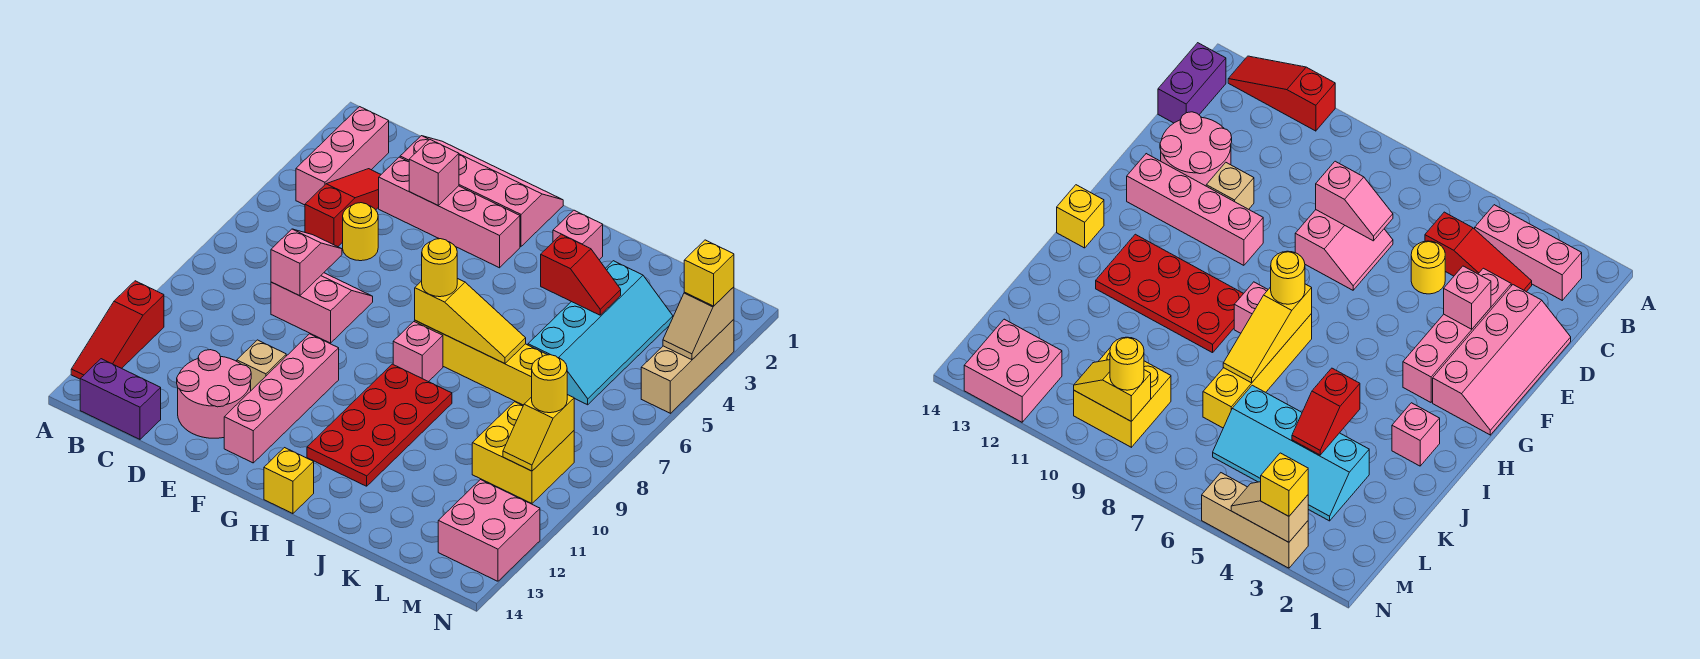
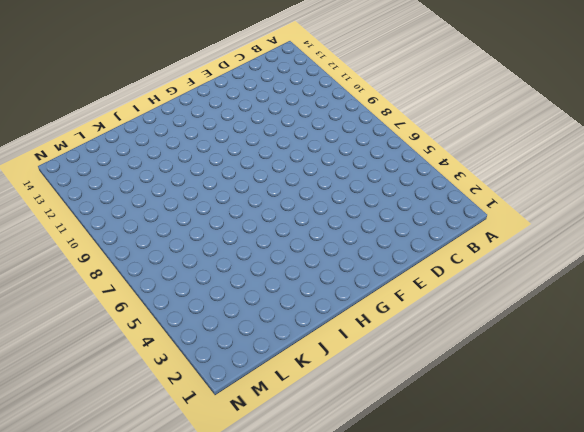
none -> red slope A11:A13 level 1 top 11
none -> pink brick B2:B4 level 1
none -> purple brick B14:C14 level 1

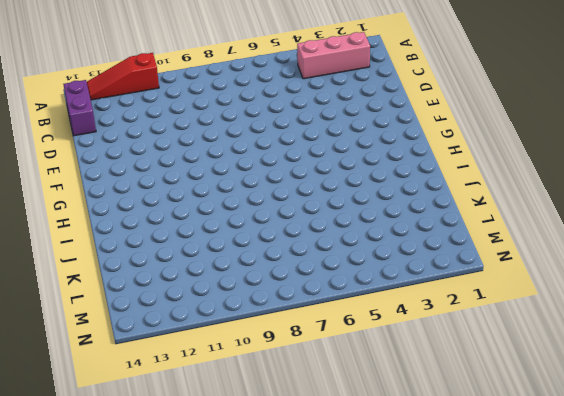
none -> red slope C3:C5 level 1 top 5
none -> pink slope D1:G2 level 1 top 2
none -> pink brick D3:G3 level 1

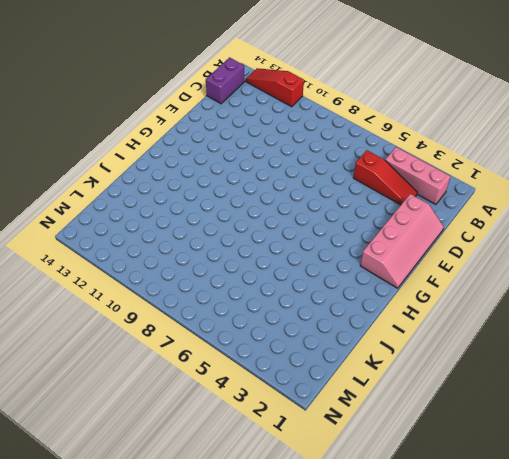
none -> pink brick D3:G3 level 1
none -> yellow round brick D5 level 1
none -> pink slope D7:E8 level 1 top 8

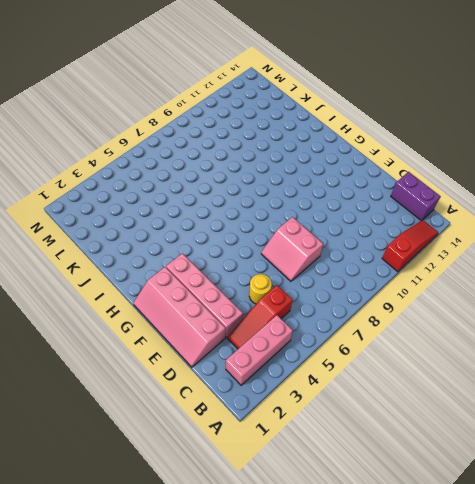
none -> pink round brick D12:E13 level 1
none -> tan brick E11 level 1
none -> pink brick F10:F13 level 1

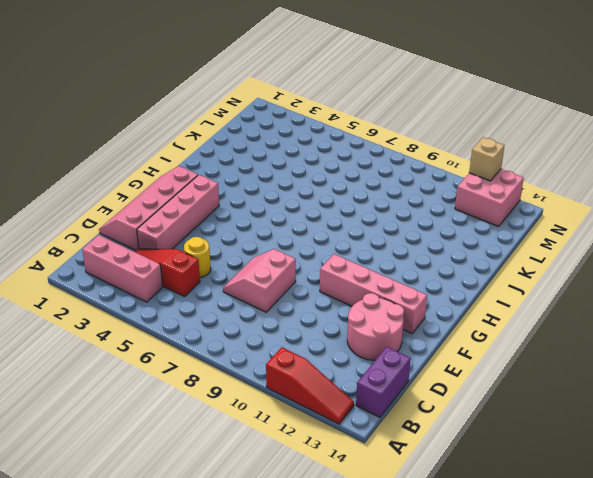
tan brick N12 level 2 -> tan brick E11 level 1
none -> yellow brick H7:K7 level 1
none -> pink brick H8 level 1
none -> red plate H9:I12 level 1

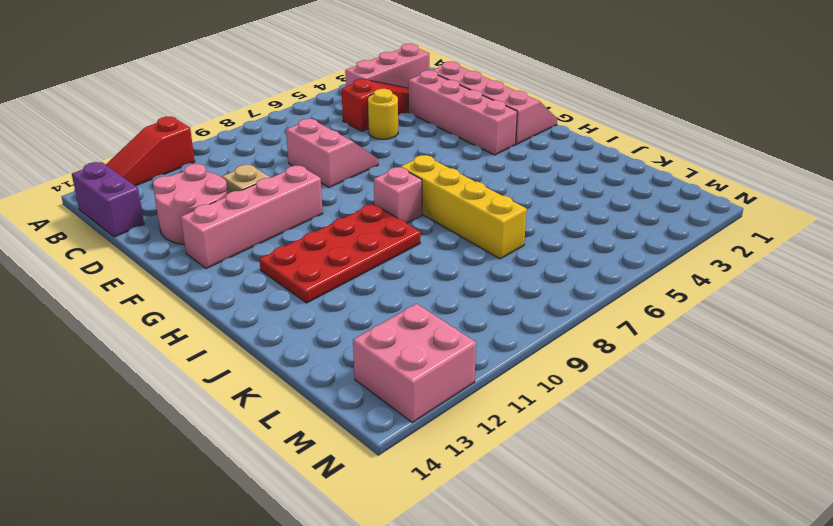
none -> yellow brick H14 level 1
none -> pink brick I2 level 1
none -> cyan slope K3:L6 level 1 top K

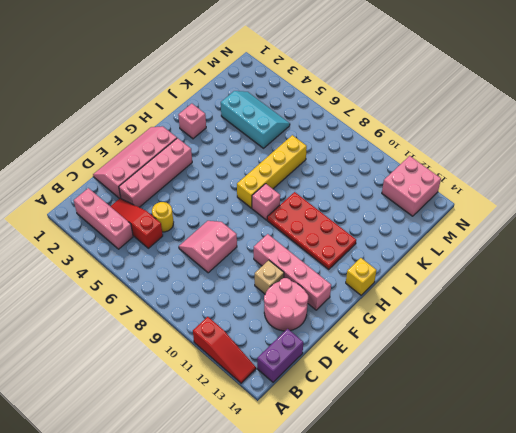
cyan slope K3:L5 level 1 top K -> cyan slope K3:L6 level 1 top K
none -> yellow brick L9:M10 level 1
none -> tan brick N3:N5 level 1
none -> pink slope D7:D8 level 2 top 8

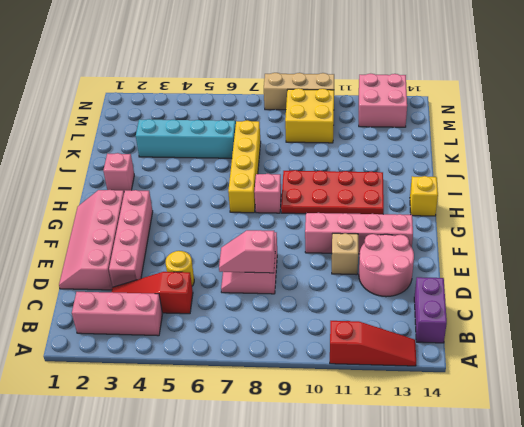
tan brick N8:N10 level 1 -> tan brick N3:N5 level 1
none -> pink brick E3 level 2
none -> yellow slope H7:J7 level 2 top H
none -> red slope J4:K4 level 2 top J

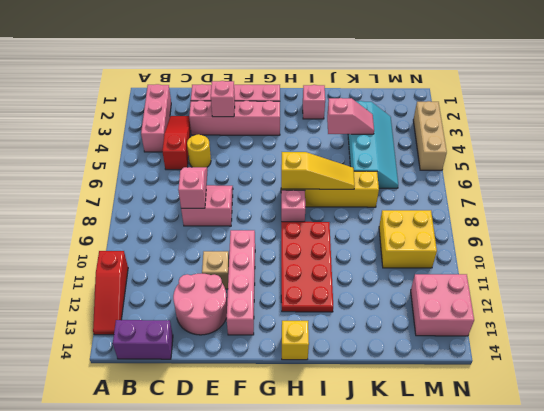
pink slope J4:K4 level 2 top J -> red slope J4:K4 level 2 top J
none -> yellow slope M9:M10 level 2 top 9
none -> tan slope N3:N4 level 2 top 3
none -> yellow round brick H7 level 3

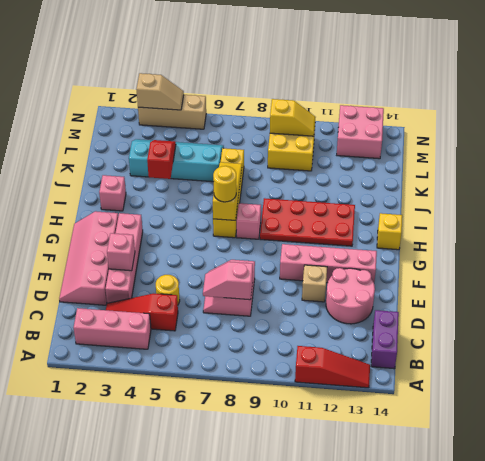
none -> yellow round brick M9 level 3
none -> yellow brick N3 level 3

